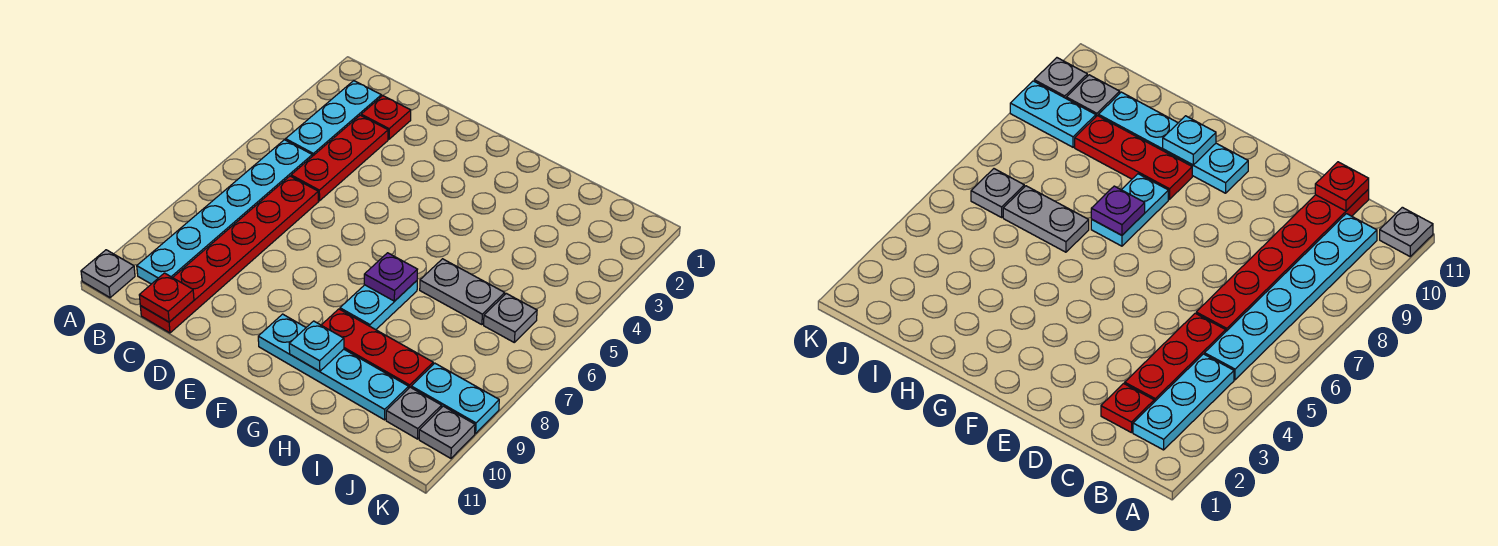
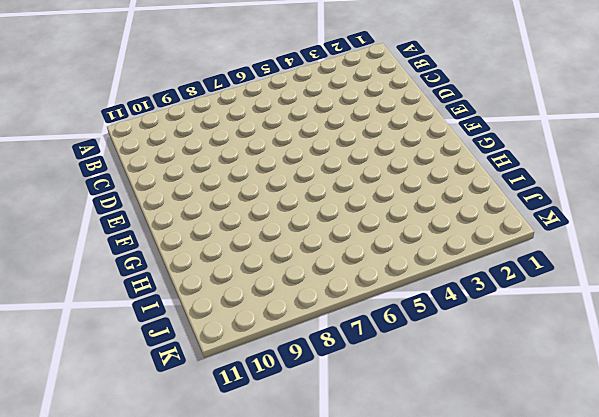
none -> grey plate A11 level 1
none -> cyan plate B2:B4 level 1
none -> cyan plate B5:B10 level 1

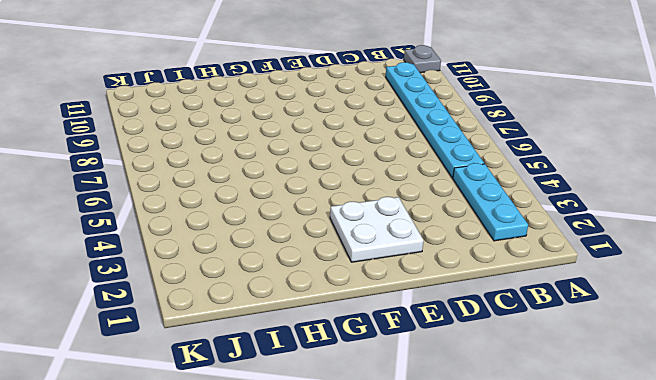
white plate E2:F3 level 1 -> none
none -> red plate C2 level 1
none -> red plate C3:C5 level 1
none -> red plate C6:C11 level 1

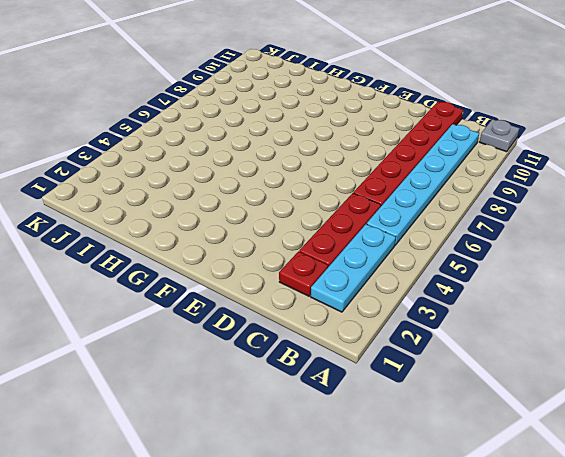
none -> cyan plate F10:I10 level 1
none -> cyan plate G7:G8 level 1
none -> red plate G9:I9 level 1

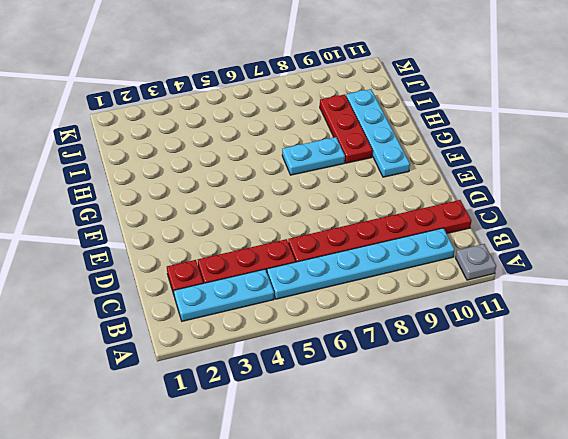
none -> grey plate H6:I6 level 1
none -> grey plate J6 level 1
none -> cyan plate J9:K9 level 1

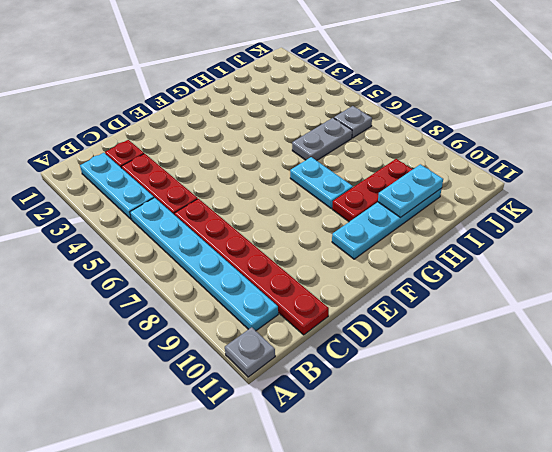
cyan plate H10:I10 level 2 -> cyan plate J9:K9 level 1
none -> grey plate J10 level 1
none -> grey plate K10 level 1
none -> red plate C11 level 2

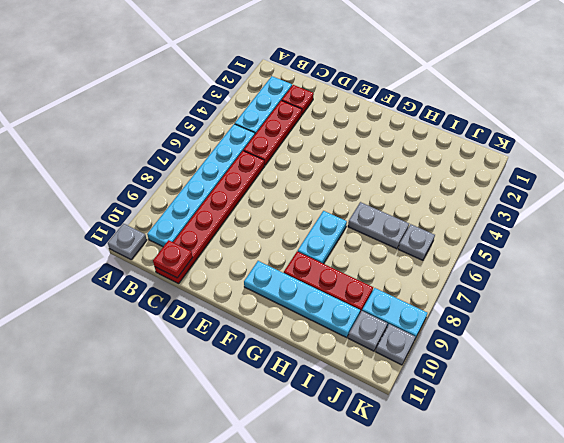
none -> purple plate G7 level 2
none -> cyan plate G10 level 2

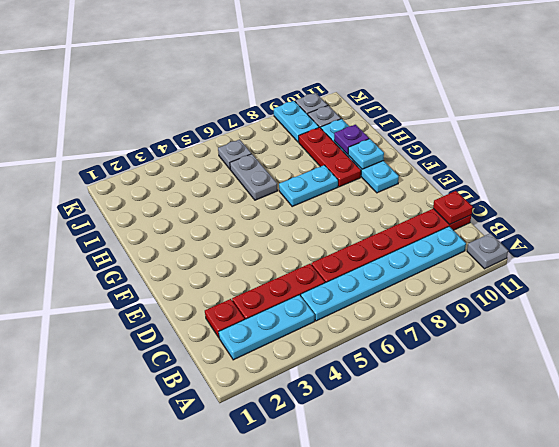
purple plate H10 level 2 -> purple plate G7 level 2

